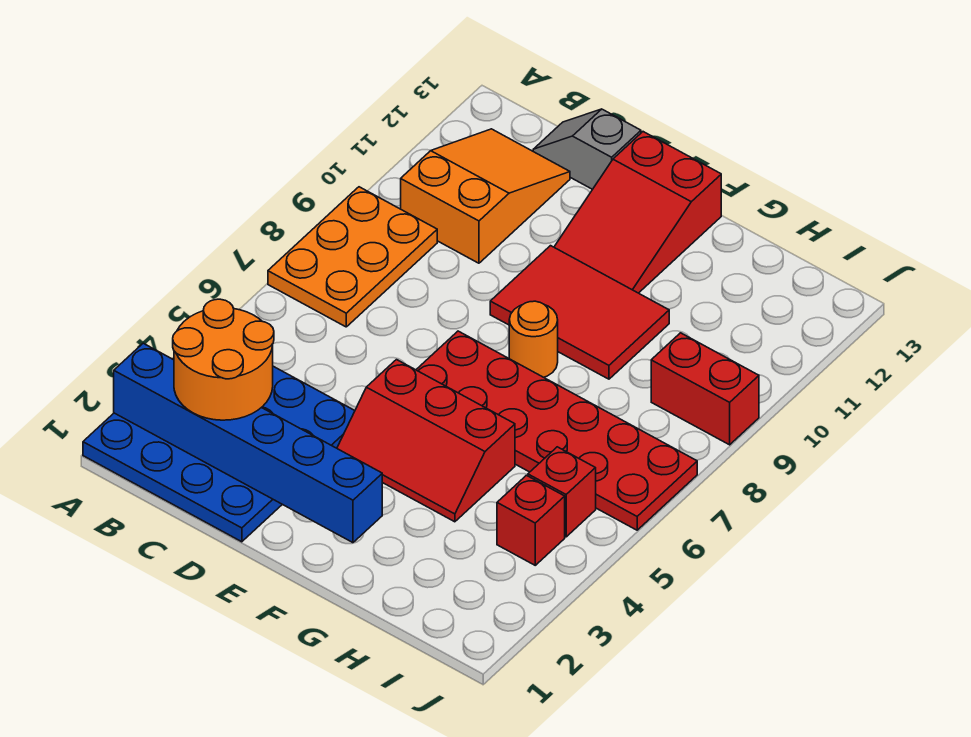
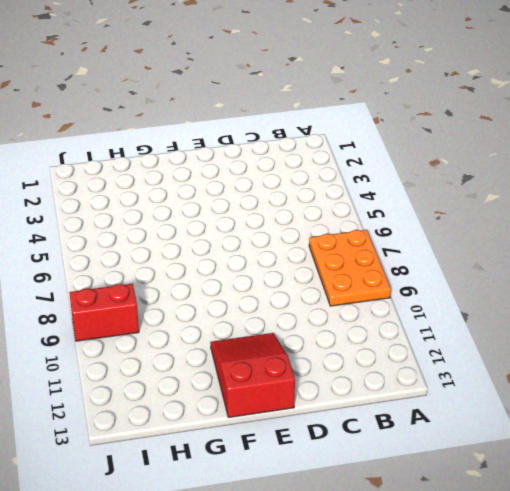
none -> blue plate A1:D4 level 1
none -> orange slope B10:C12 level 1 top 10
none -> grey slope C13:D13 level 1 top D

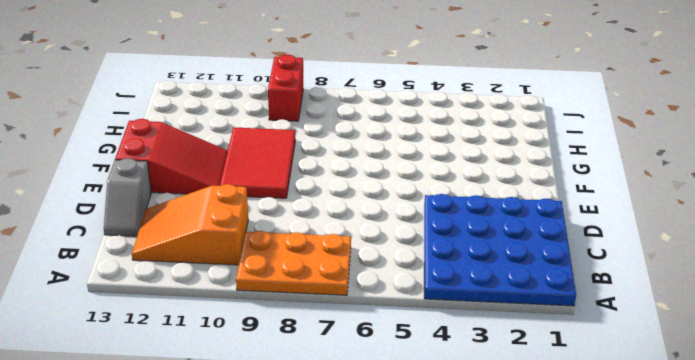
none -> red slope E4:G5 level 1 top 5
none -> red plate E6:J7 level 1
none -> orange round brick F8 level 1

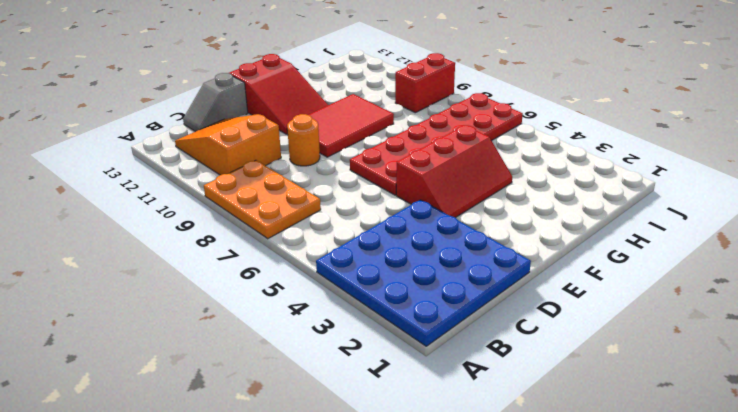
orange round brick D9 level 1 -> orange round brick F8 level 1
none -> red brick I4 level 1
none -> red brick I5 level 1
none -> blue brick A2:F2 level 2

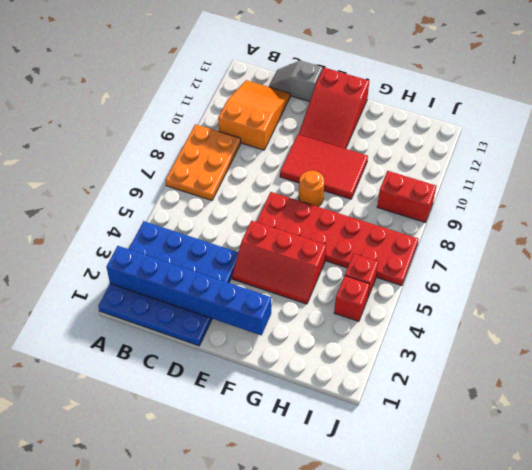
none -> orange round brick B2:C3 level 3

